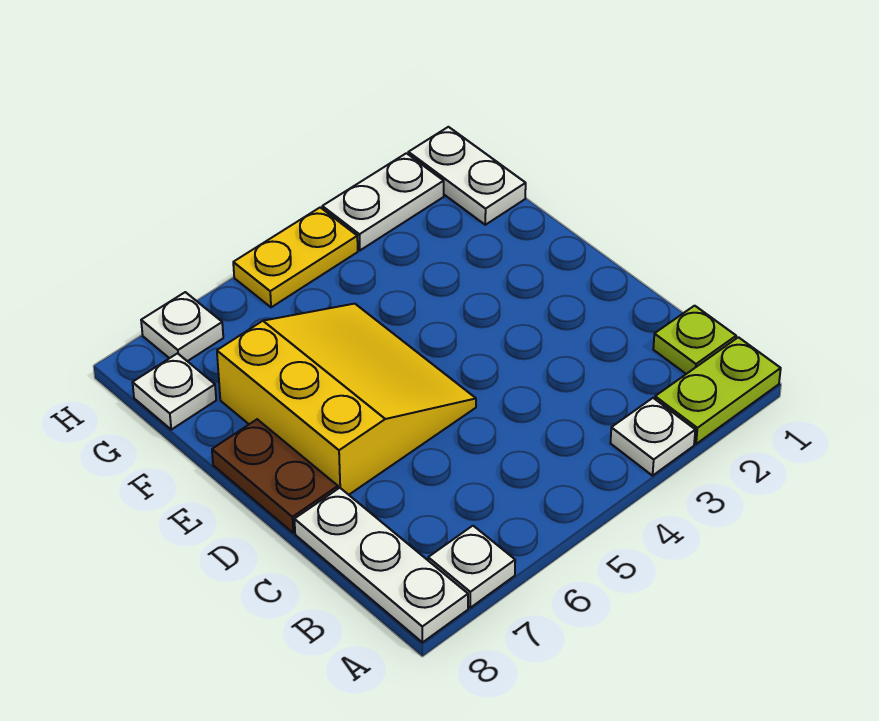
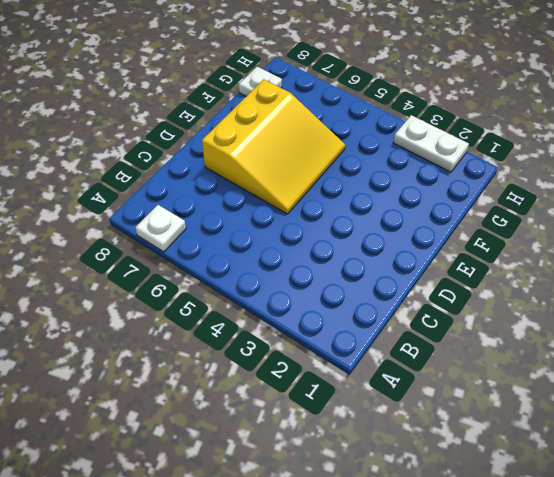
none -> lime plate A1:A2 level 1
none -> white plate A3 level 1
none -> white plate A8:C8 level 1

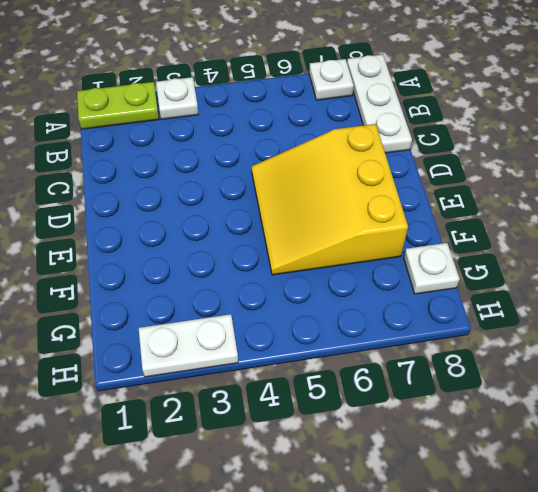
none -> lime plate B1 level 1
none -> brown plate D8:E8 level 1
none -> white plate G1:H1 level 1

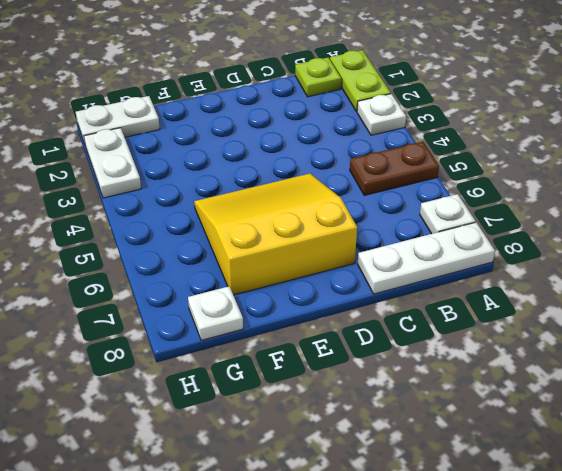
brown plate A5:B5 level 1 -> brown plate D8:E8 level 1
none -> yellow plate H4:H5 level 1
none -> white plate H7 level 1

